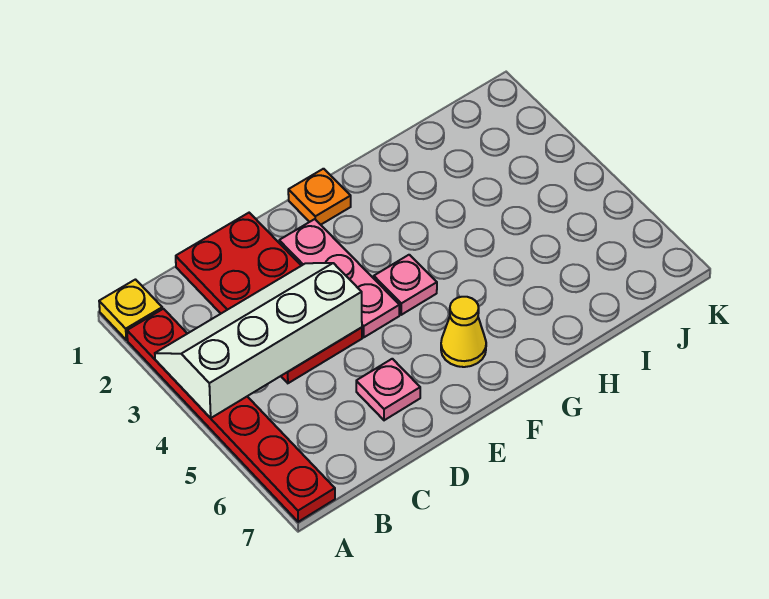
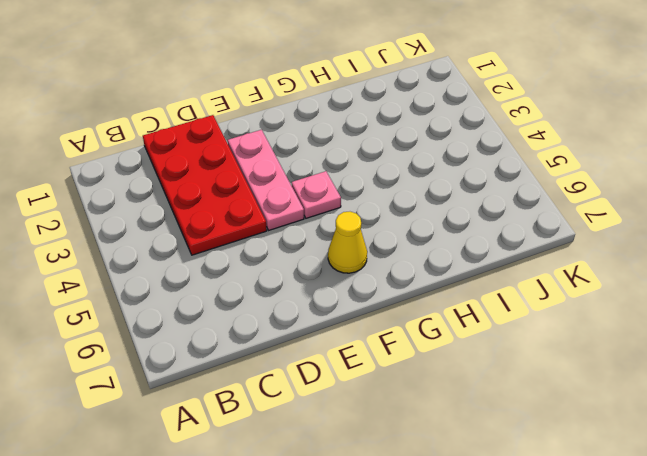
none -> yellow plate A1 level 1
none -> red plate A2:A7 level 1

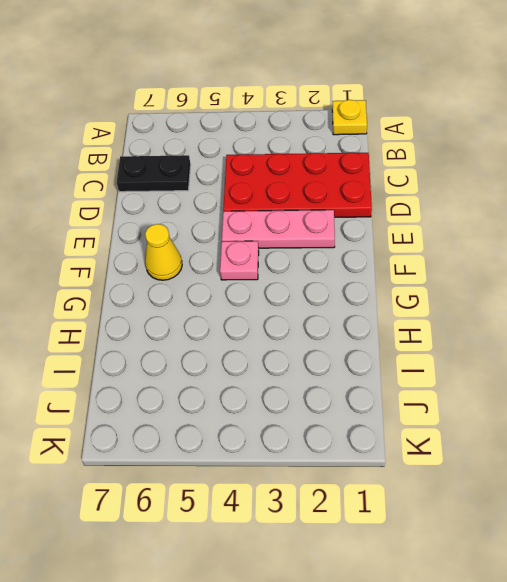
black plate C6:C7 level 1 -> none
none -> red plate A2:A7 level 1
none -> pink plate D6 level 1

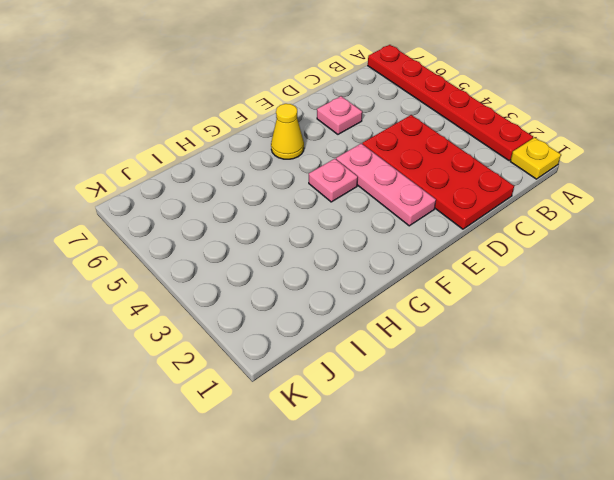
none -> orange plate F1 level 1
none -> white slope A3:D4 level 2 top 4

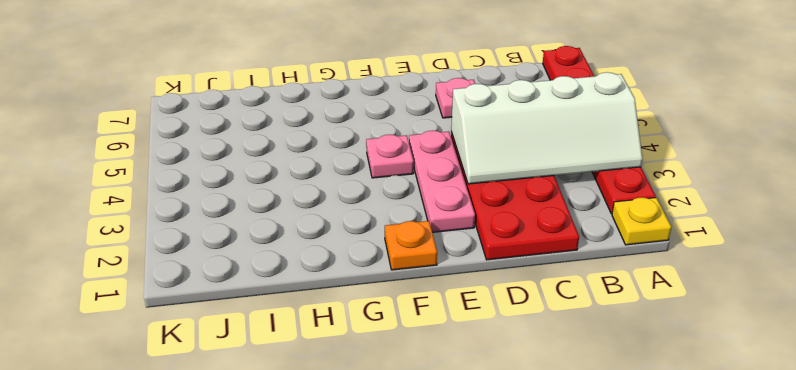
none -> yellow cone F6 level 1

